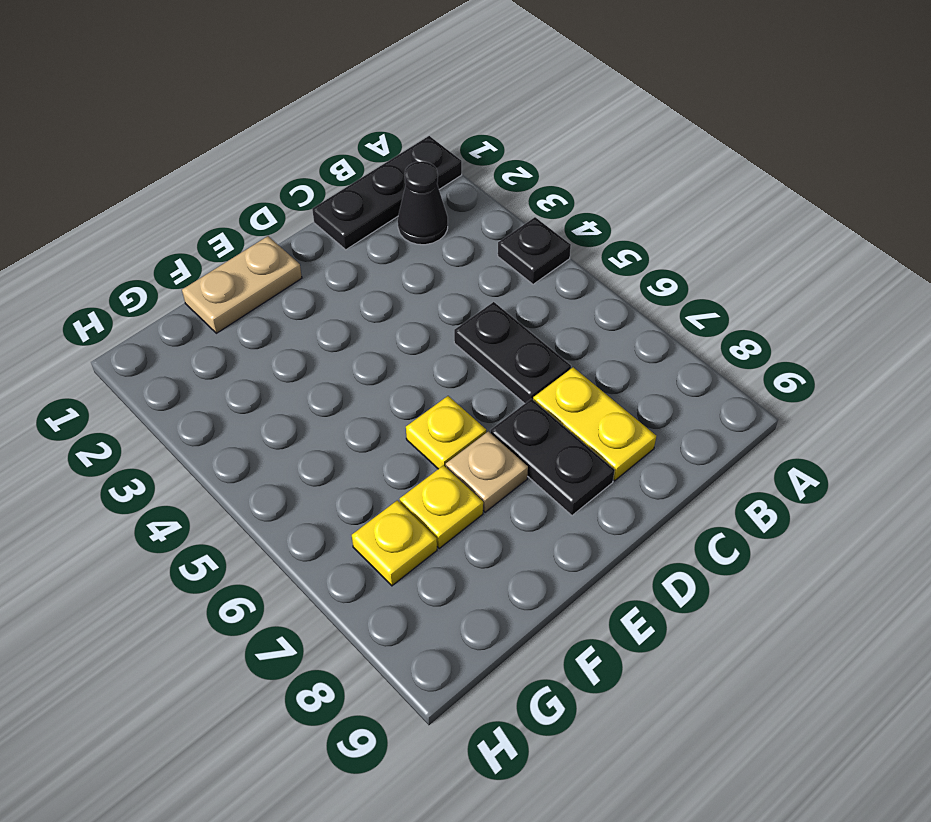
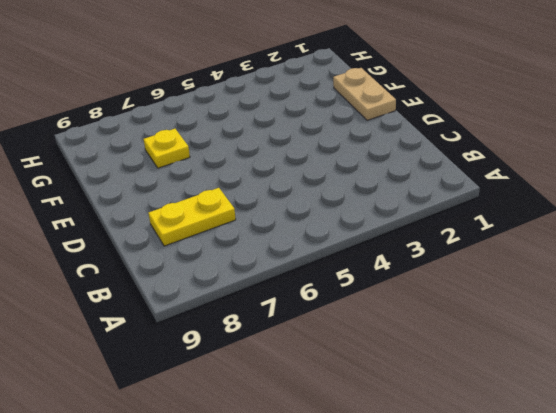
none -> black plate A1:C1 level 1
none -> black plate A4 level 1

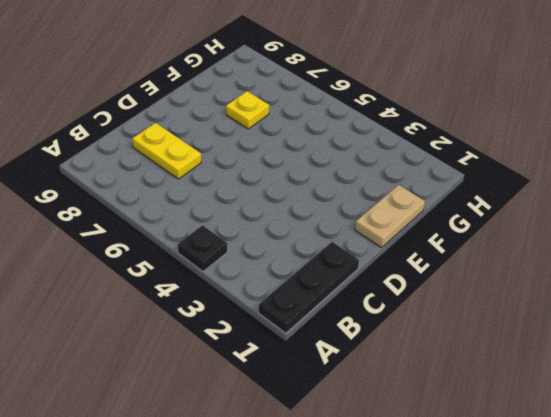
none -> black cone B2 level 1
none -> black plate C5:C6 level 1

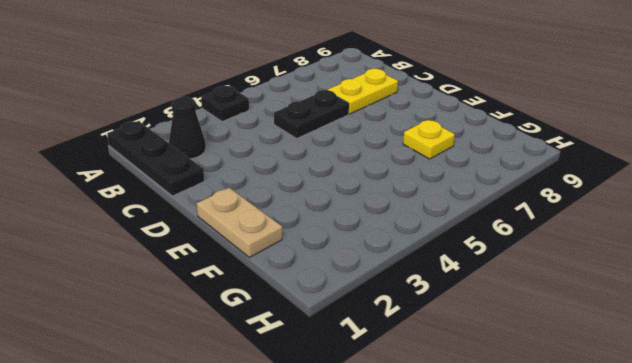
none -> black plate D7:D8 level 1
none -> yellow plate E6 level 1

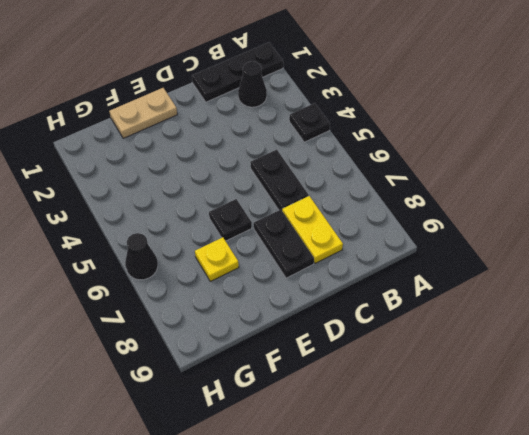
black plate E6 level 1 -> yellow plate E6 level 1
black cone H6 level 1 -> none
none -> tan plate E7 level 1
none -> yellow plate G7 level 1

